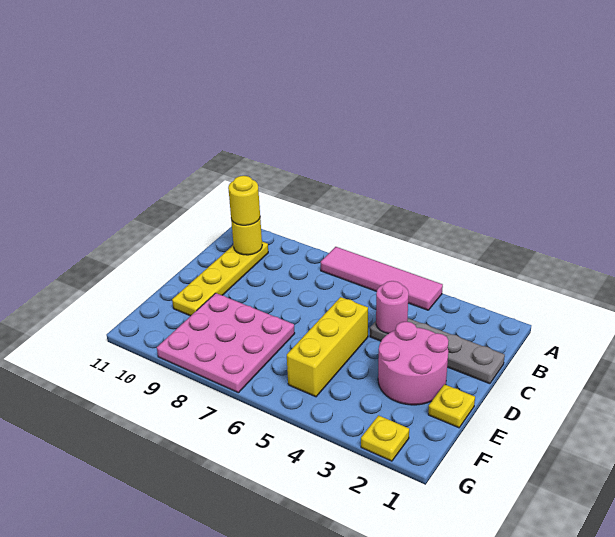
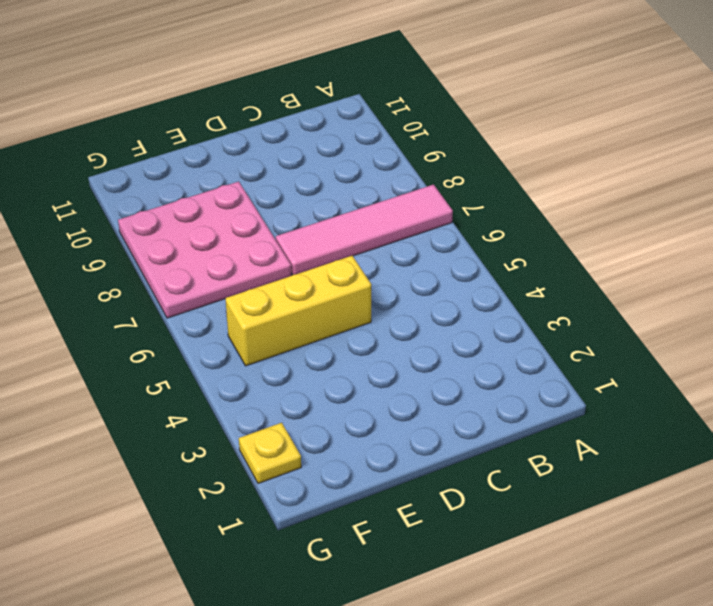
pink tile A7:D7 level 1 -> pink tile A4:A7 level 1
none -> yellow plate B10:E10 level 1
none -> grey plate C1:C4 level 1

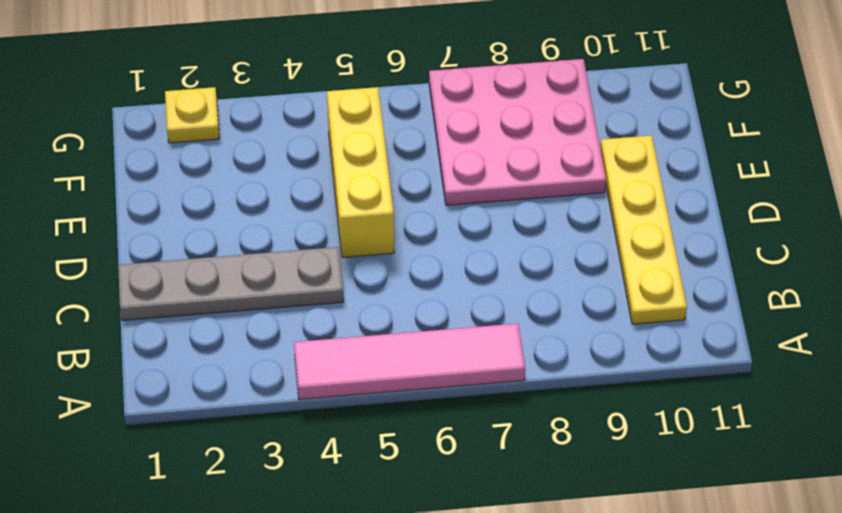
none -> pink round brick D2:E3 level 1
none -> yellow plate E1 level 1

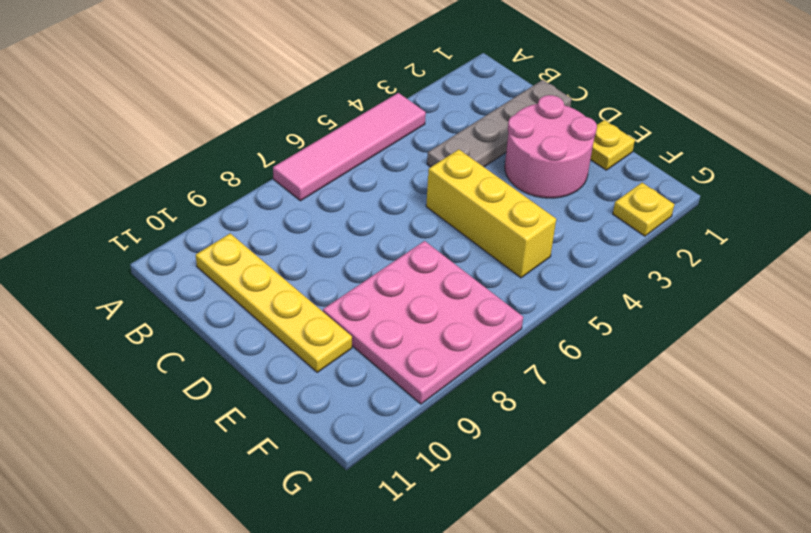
none -> yellow round brick B10 level 2
none -> pink round brick C4 level 2

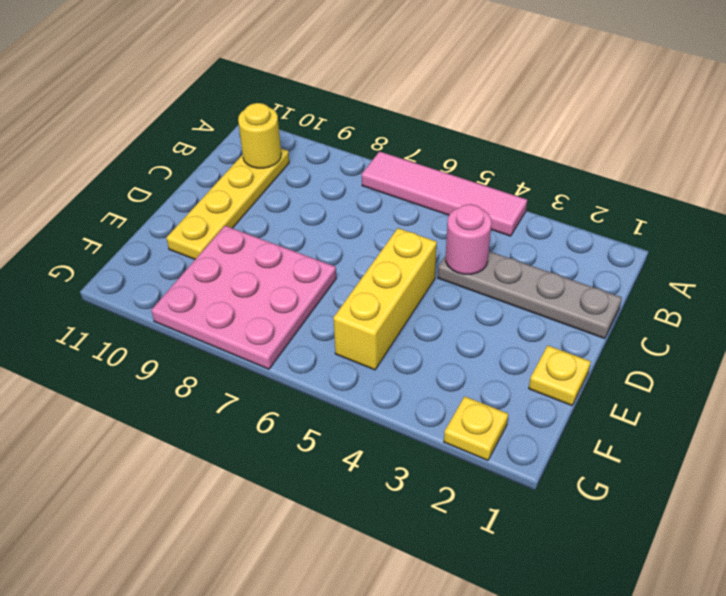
none -> pink round brick D2:E3 level 1
none -> yellow round brick B10 level 3

